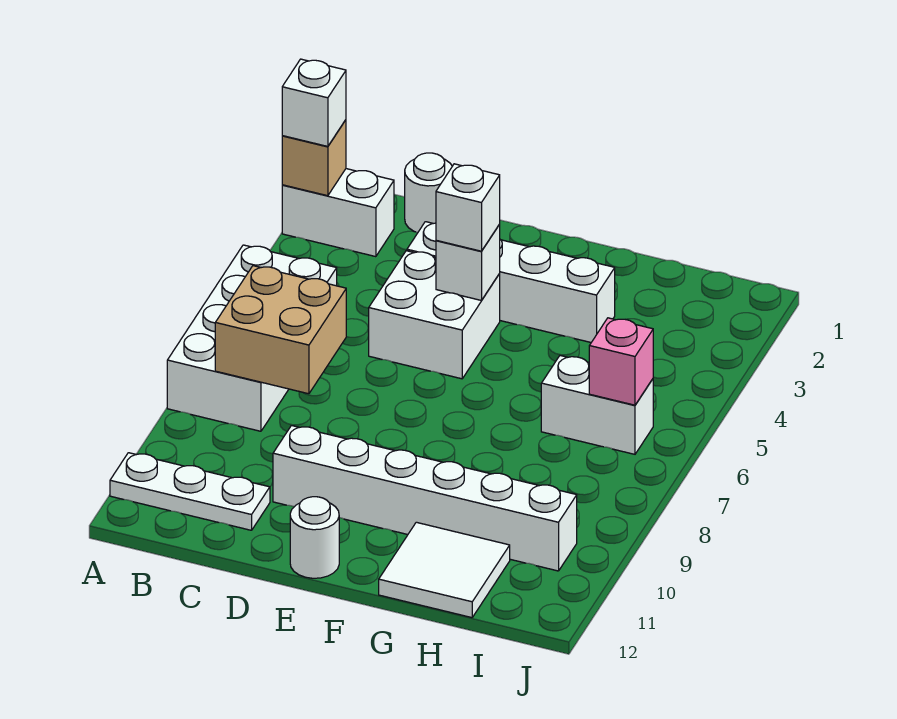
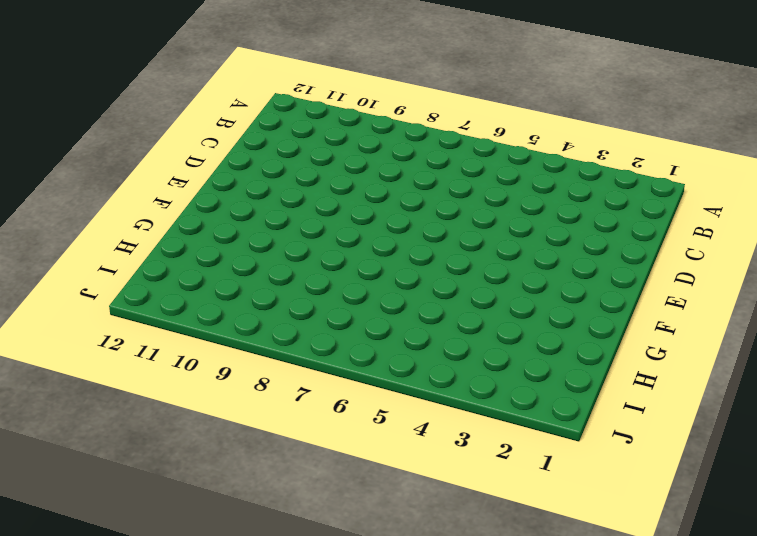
none -> white brick A2:B2 level 1
none -> white brick A5:B8 level 1
none -> white plate A11:C11 level 1

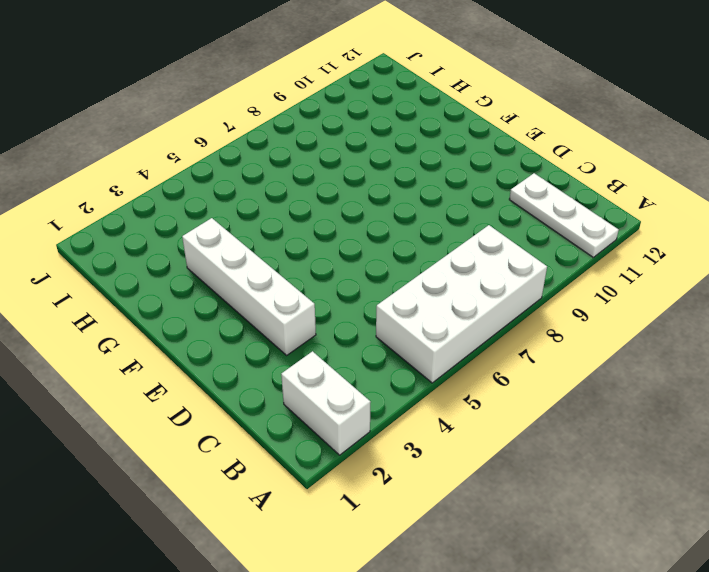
none -> white round brick C1 level 1
none -> white brick D4:E5 level 1
none -> white brick D10:I10 level 1

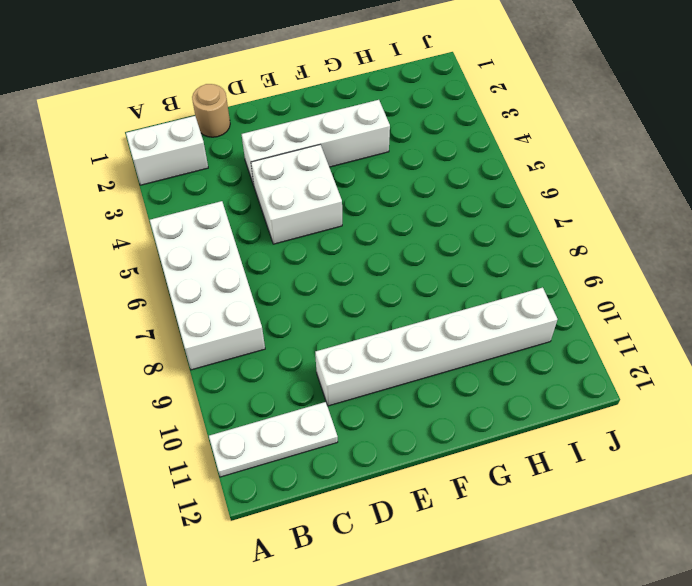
tan round brick C1 level 1 -> white round brick C1 level 1
none -> white round brick E12 level 1
none -> white tile G11:H12 level 1
none -> white brick H6:I6 level 1

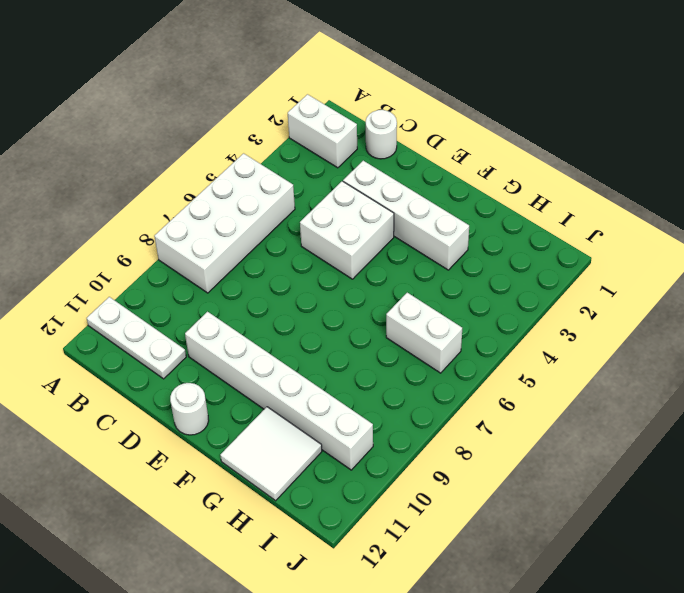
none -> tan brick A2 level 2
none -> tan brick B7:C8 level 2
none -> white brick E4 level 2

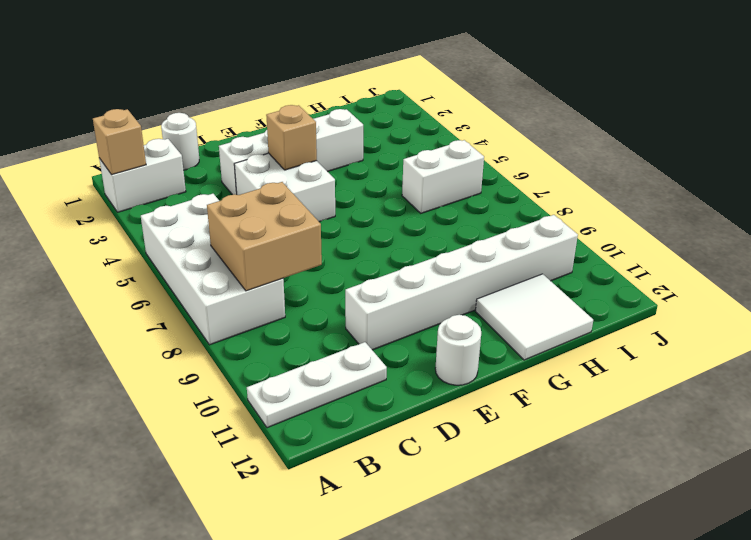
tan brick E4 level 2 -> white brick E4 level 2
none -> pink brick I6 level 2
none -> white brick A2 level 3
none -> white brick E4 level 3

